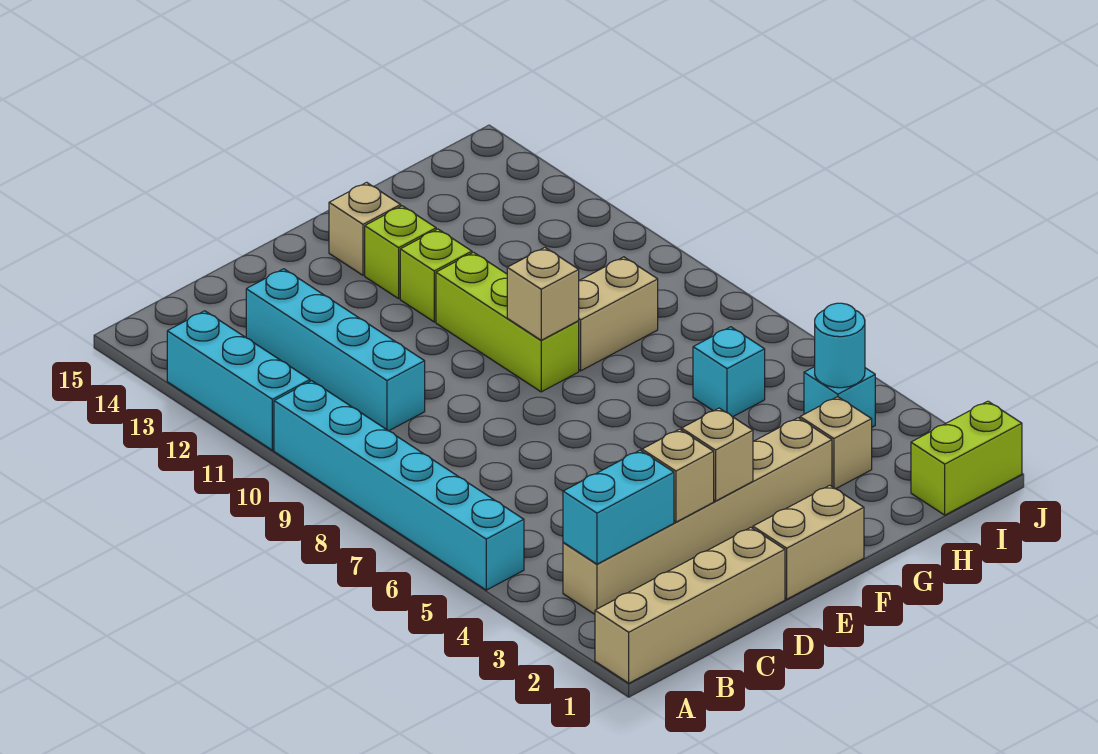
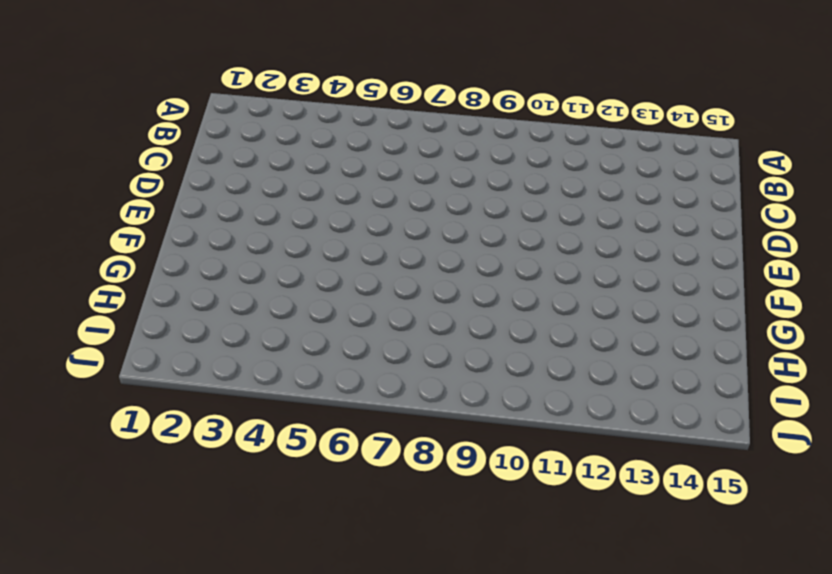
none -> tan brick A1:D1 level 1
none -> cyan brick A5:A10 level 1
none -> cyan brick A11:A13 level 1

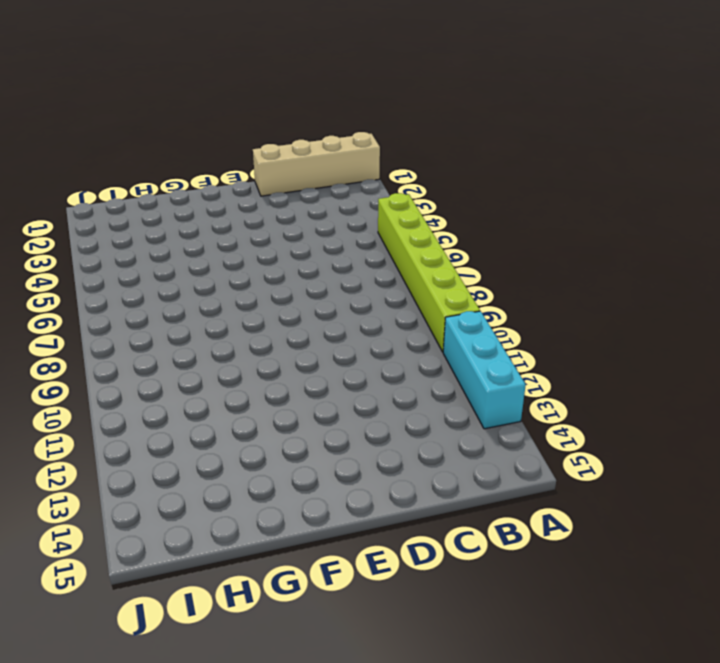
lime brick A5:A10 level 1 -> cyan brick A5:A10 level 1
none -> tan brick B3:G3 level 1
none -> cyan brick C10:C13 level 1
none -> tan brick E1:F1 level 1

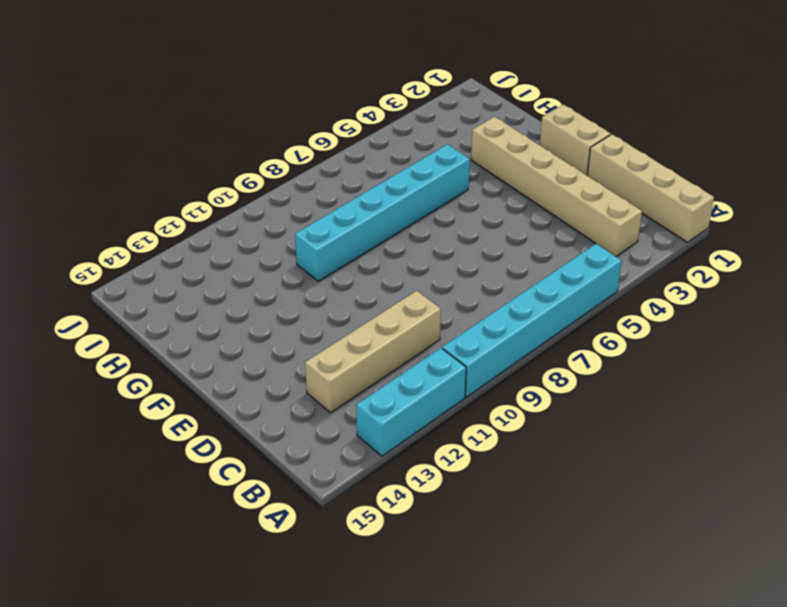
tan brick C10:C13 level 1 -> cyan brick C10:C13 level 1
cyan brick G5:G10 level 1 -> tan brick G9:H9 level 1
none -> lime brick F9:F11 level 1
none -> lime brick F12 level 1
none -> lime brick F13 level 1

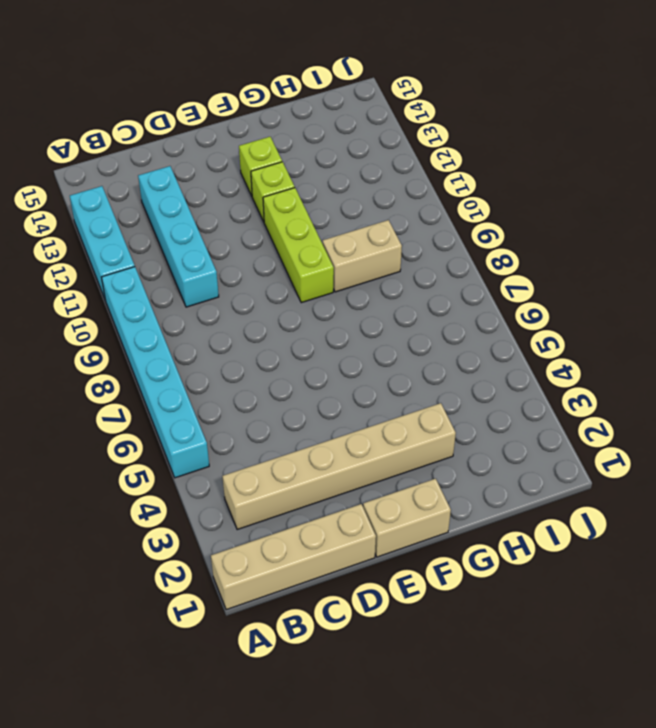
none -> tan brick F14 level 1
none -> tan brick H3 level 1
none -> cyan brick H6 level 1

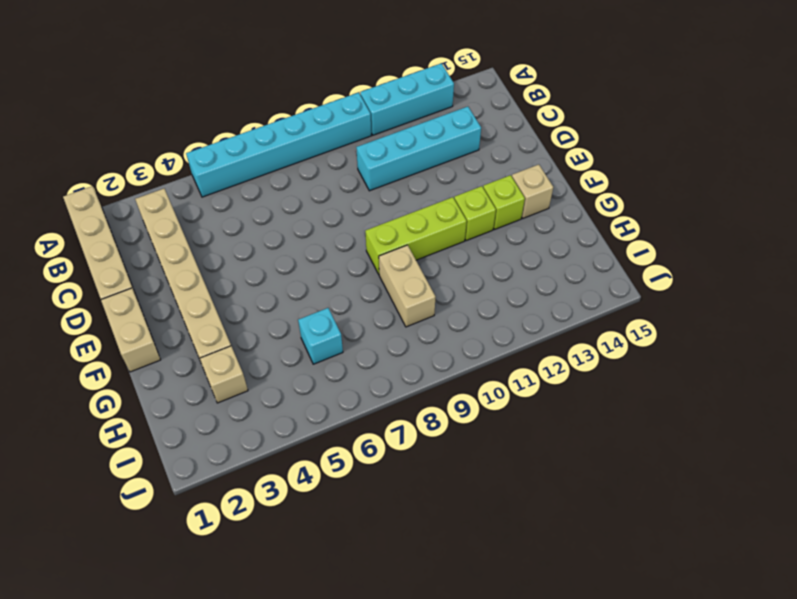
none -> lime brick I1:J1 level 1
none -> cyan brick I4 level 1
none -> cyan brick B3:C3 level 2

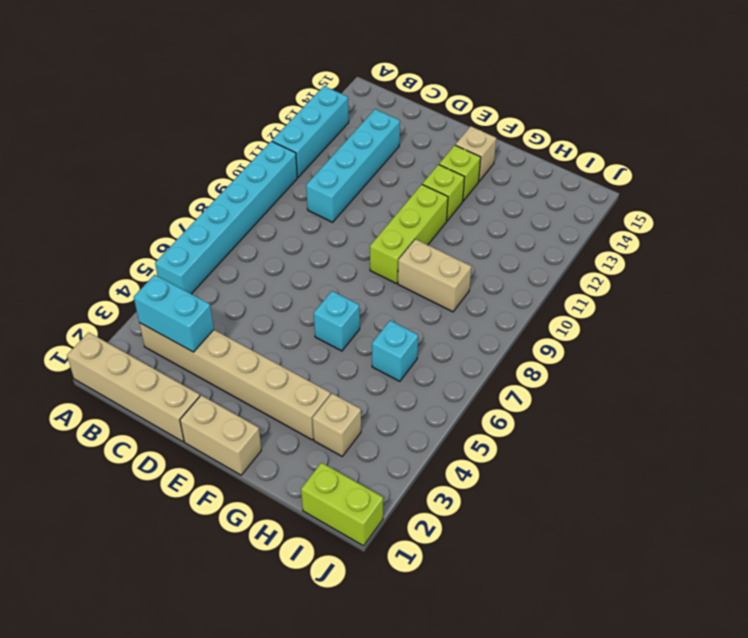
cyan brick F6 level 1 -> cyan brick I4 level 1
none -> tan brick D3 level 2
none -> tan brick E3 level 2
none -> tan brick F9 level 2

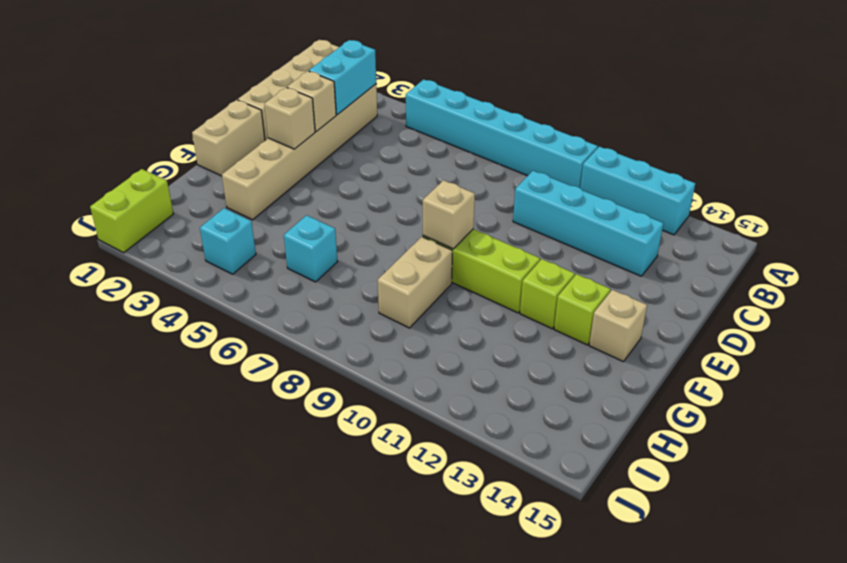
none -> tan brick H3 level 1
none -> cyan round brick I4 level 2

